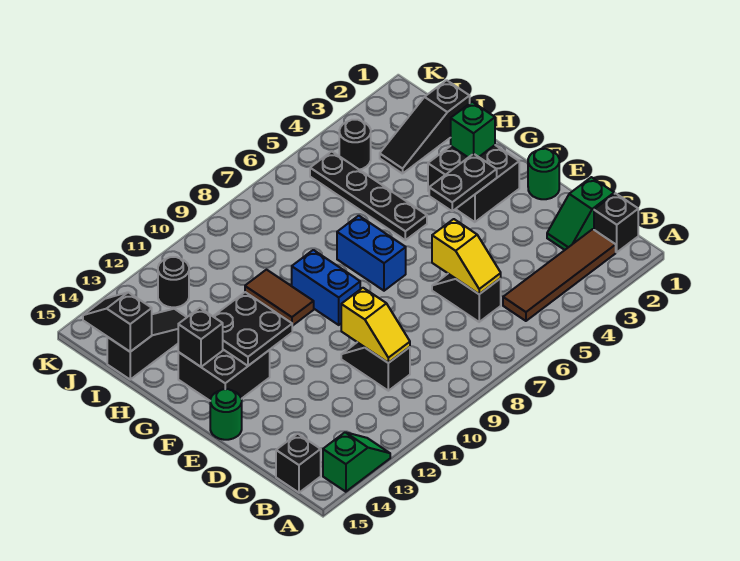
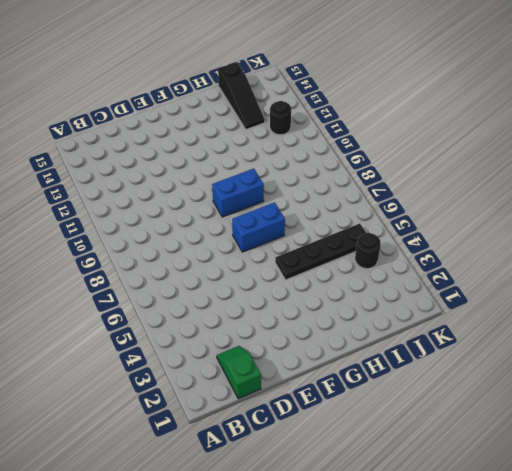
none -> green slope A13:A14 level 1 top 14
none -> black brick B1 level 1
none -> brown tile B2:B5 level 1

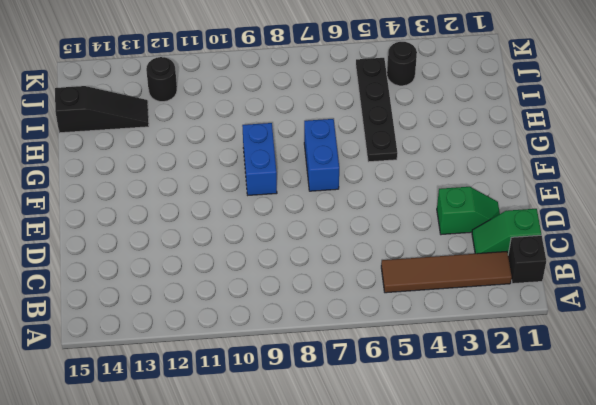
green slope D2:D3 level 1 top 3 -> green slope A13:A14 level 1 top 14
none -> black brick B15 level 1
none -> black slope C6:D6 level 1 top C
none -> black slope C10:D10 level 1 top C

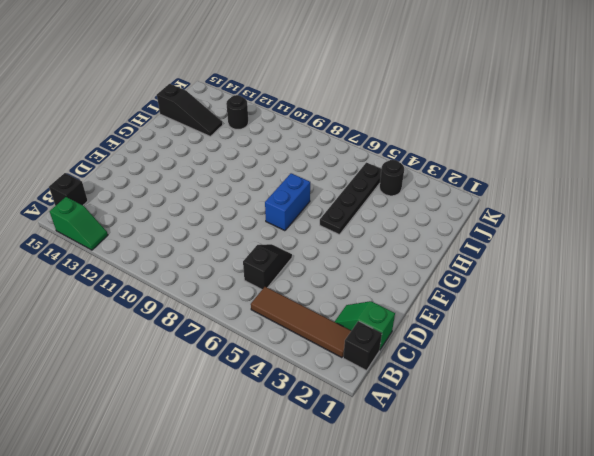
none -> black slope C10:D10 level 1 top C
none -> green round brick E1 level 1
none -> green round brick E15 level 1

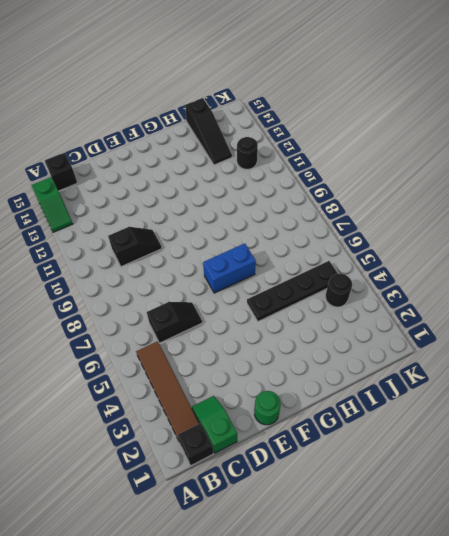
none -> green round brick E15 level 1
none -> black brick F2:G3 level 1
none -> blue brick F9:G9 level 1

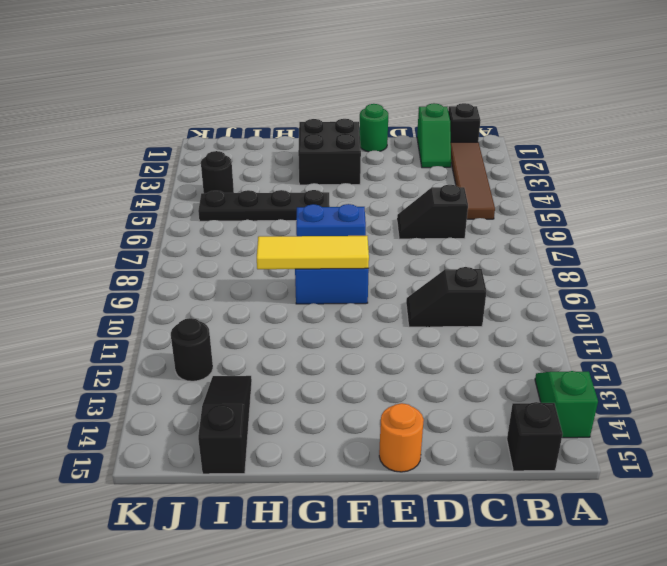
orange round brick E15 level 1 -> green round brick E15 level 1
yellow tile F9:H9 level 2 -> none
none -> black brick F13:G14 level 1
none -> brown tile G10:H10 level 1
none -> black slope I1:I3 level 1 top 1

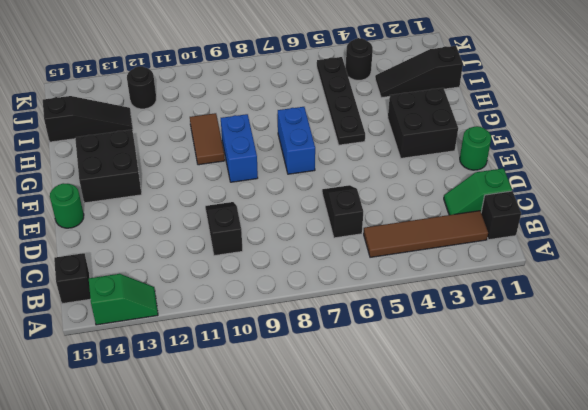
none -> yellow slope C6:D6 level 2 top D
none -> yellow slope C10:D10 level 2 top D
none -> black plate F3:F4 level 2

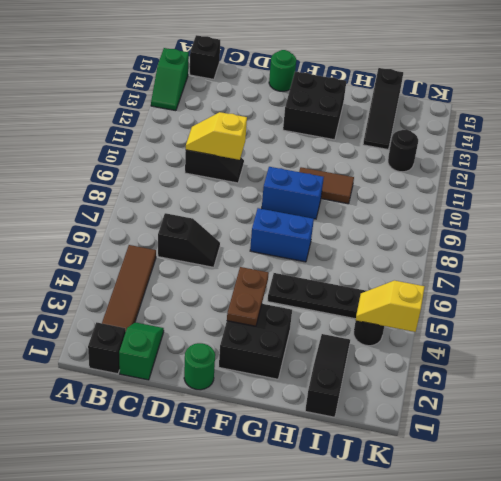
brown plate F3:F4 level 2 -> black plate F3:F4 level 2
yellow slope J4:K4 level 2 top K -> yellow slope C6:D6 level 2 top D
none -> black plate F12:G13 level 2
none -> green brick G2 level 2
none -> black brick G14 level 2

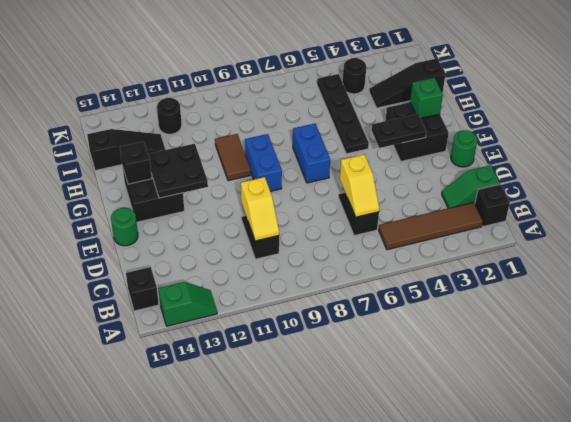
none -> black slope I15:J15 level 2 top I

